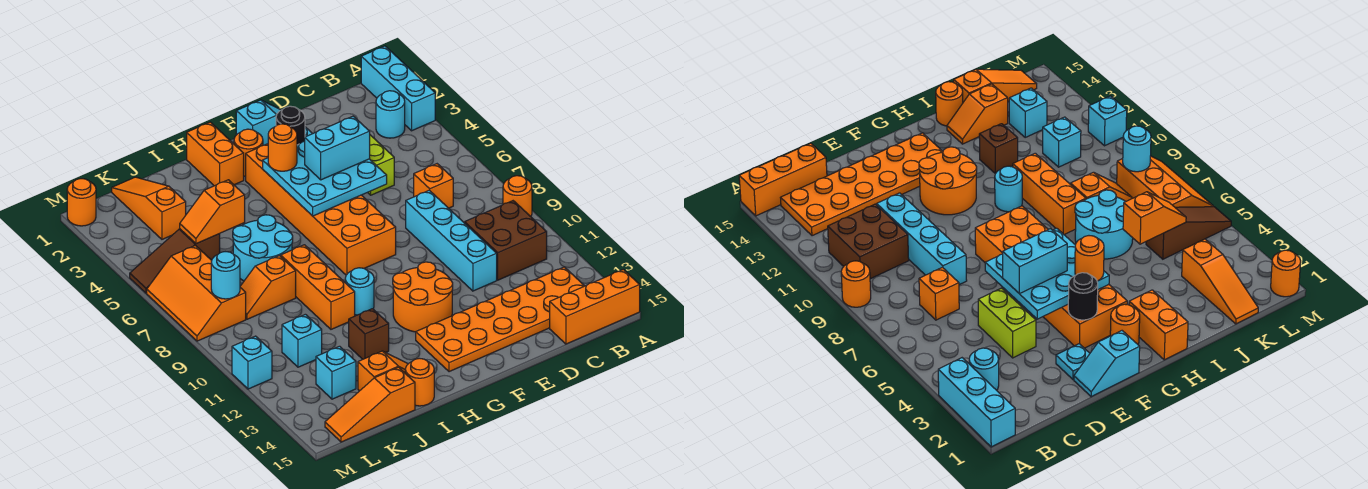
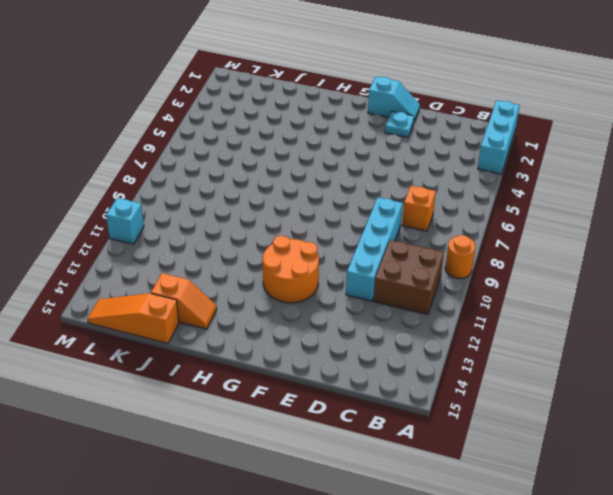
none -> orange brick A15:C15 level 1
none -> cyan round brick B3 level 1
none -> orange plate B13:G14 level 1
none -> lime brick D4:D5 level 1

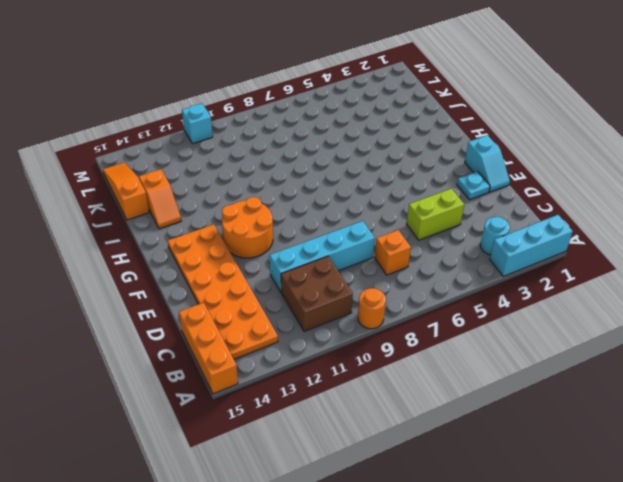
none -> orange brick F3:G8 level 1
none -> orange round brick G2 level 1
none -> orange brick H1:H2 level 1
none -> cyan round brick H10 level 1

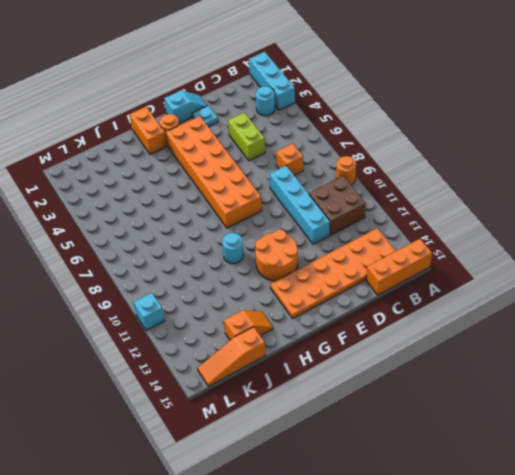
none -> cyan round brick I6:J7 level 1
none -> orange brick I8:I10 level 1
none -> brown brick I12 level 1
none -> orange round brick I15 level 1

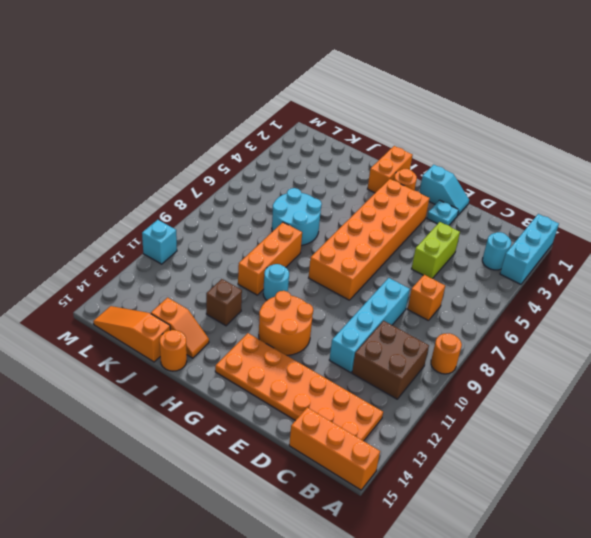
none -> orange slope J8:K8 level 1 top J
none -> orange slope K1:K3 level 1 top 3
none -> brown slope K5:M5 level 1 top K
none -> cyan brick K11 level 1

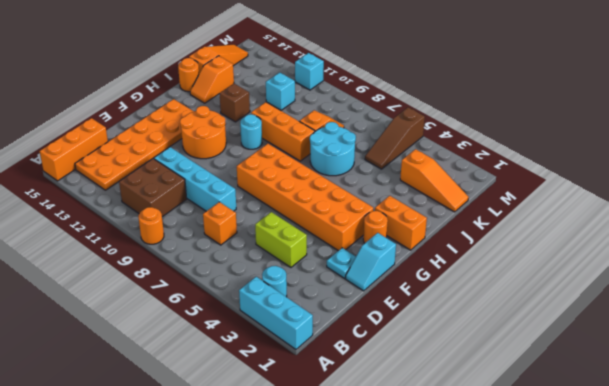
brown slope K5:M5 level 1 top M -> brown slope K5:M5 level 1 top K
none -> cyan brick K13 level 1
none -> orange slope L6:M8 level 1 top L
none -> orange round brick M1 level 1
none -> cyan plate E4:G6 level 2

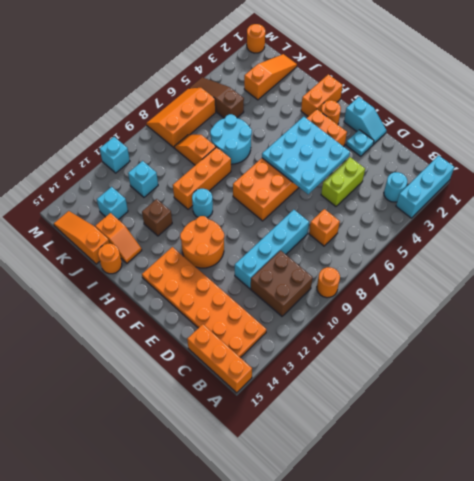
none -> black round brick F3 level 2
none -> orange slope J5:K5 level 2 top J
none -> cyan round brick L8 level 2
none -> cyan brick E5:F5 level 3

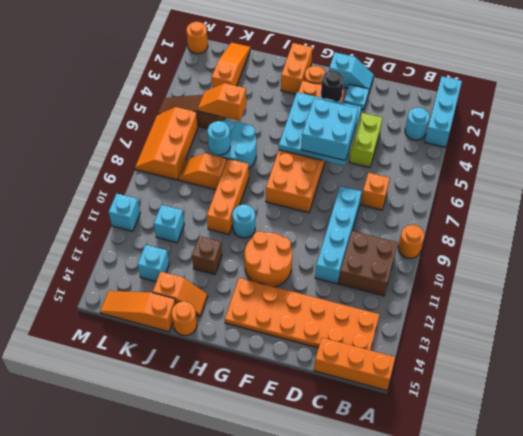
cyan brick E5:F6 level 3 -> cyan brick E5:F5 level 3
cyan round brick J7 level 2 -> cyan round brick L8 level 2
none -> orange round brick G4 level 3

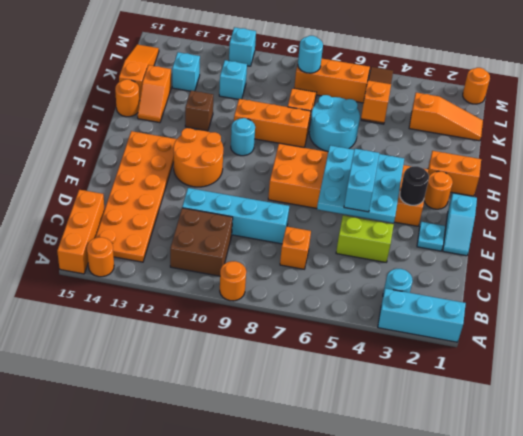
orange round brick A14 level 1 -> orange round brick G4 level 3

